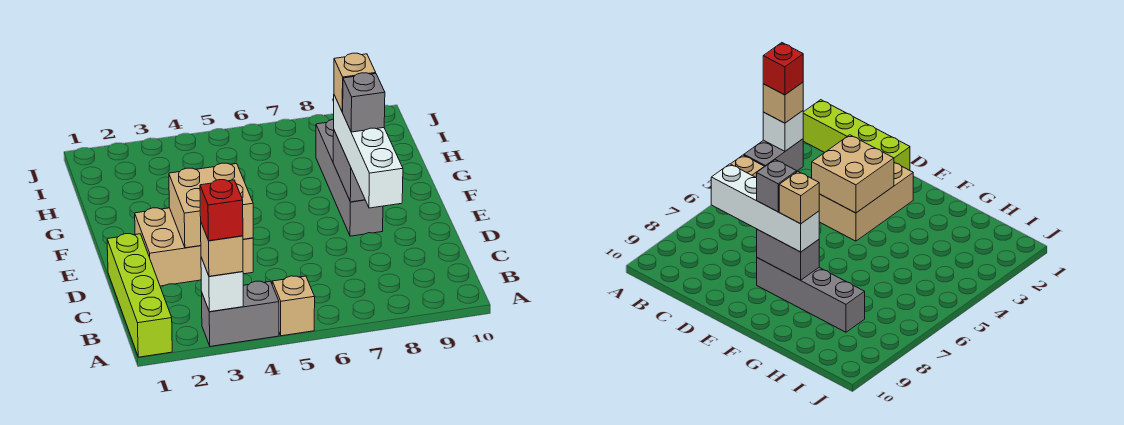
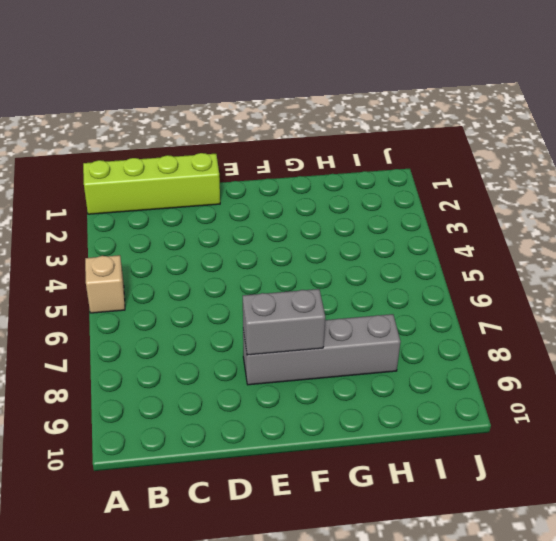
none -> grey brick A3:A4 level 1
none -> tan brick D2:E4 level 1
none -> white brick A3 level 2

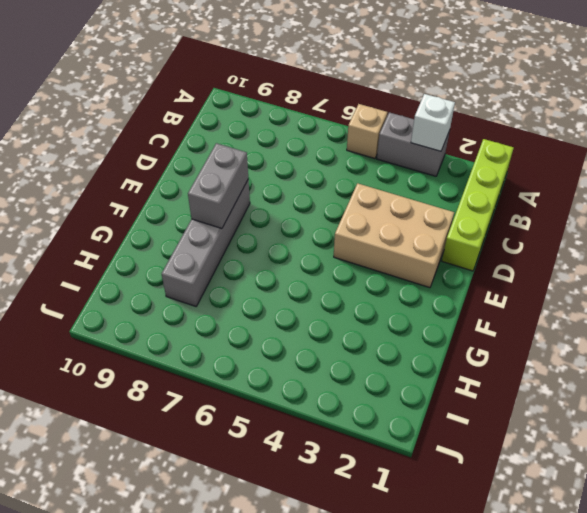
none -> tan brick D3:E4 level 2
none -> tan brick A3 level 3
none -> white brick C8:F8 level 3

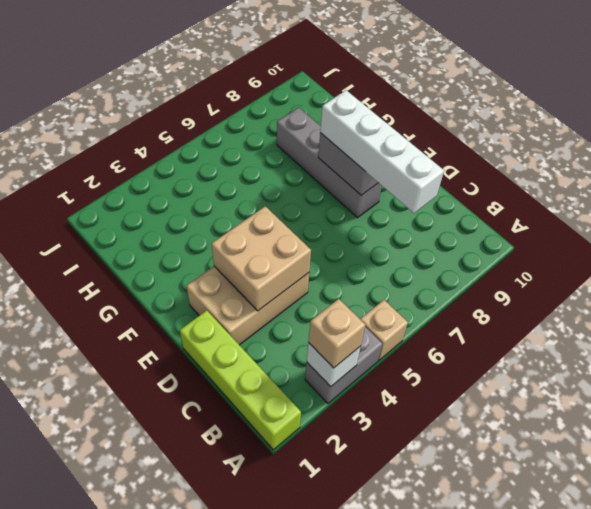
none -> red brick A3 level 4
none -> grey brick E8 level 4
none -> tan brick F8 level 4

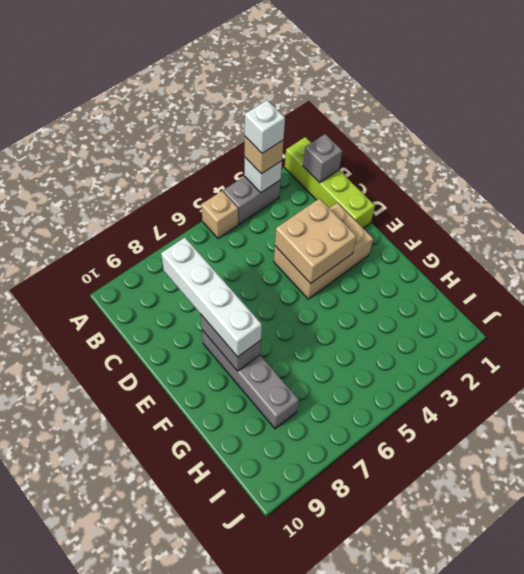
white brick A3 level 4 -> red brick A3 level 4
grey brick B1 level 2 -> grey brick E8 level 4
none -> tan brick F8 level 4

